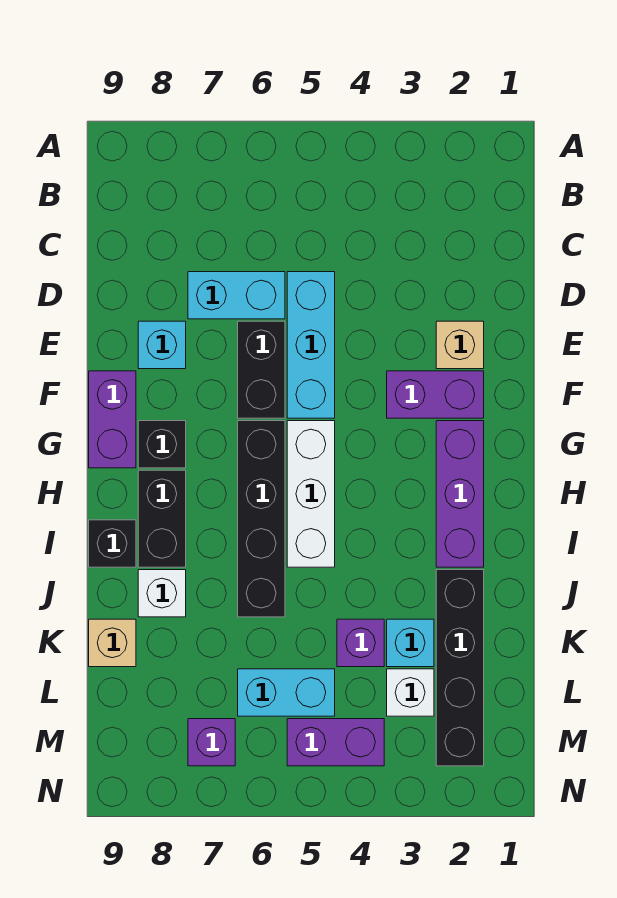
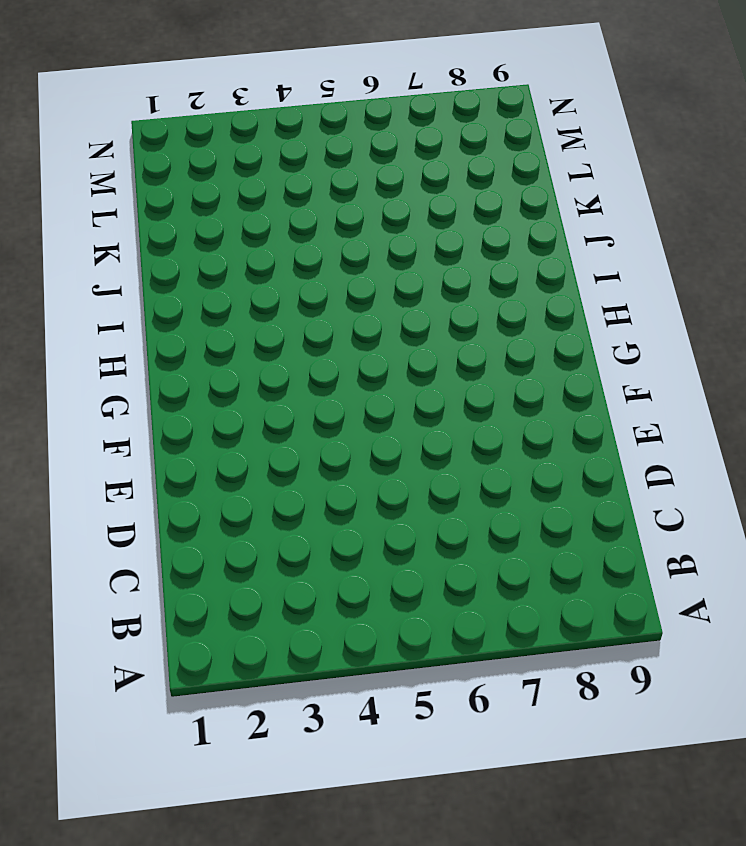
none -> cyan brick D5:F5 level 1
none -> cyan brick D6:D7 level 1
none -> tan brick E2 level 1

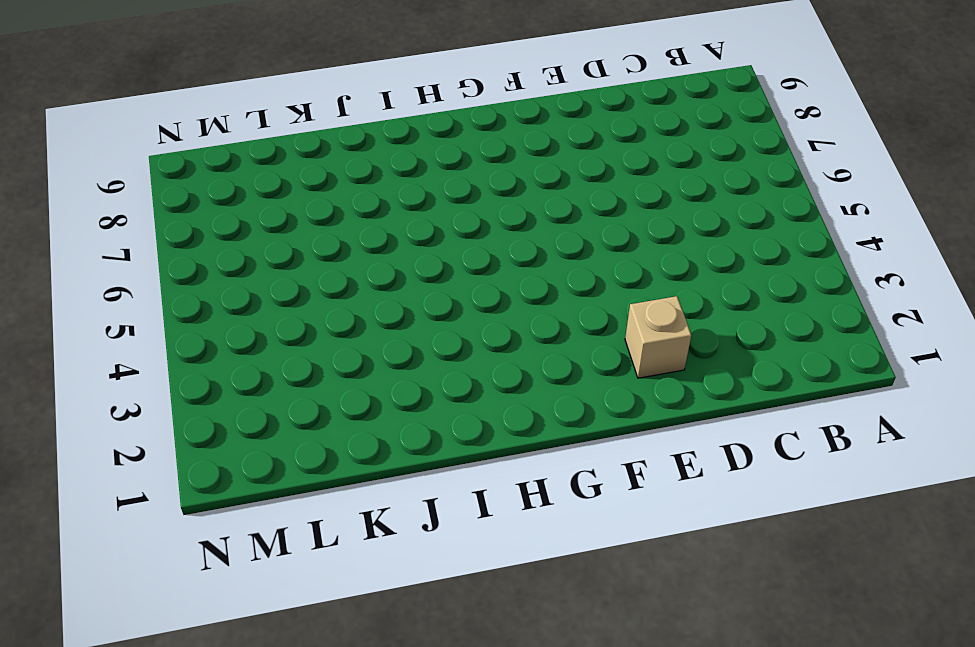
none -> cyan brick D5:F5 level 1
none -> cyan brick D6:D7 level 1
none -> black brick E6:F6 level 1

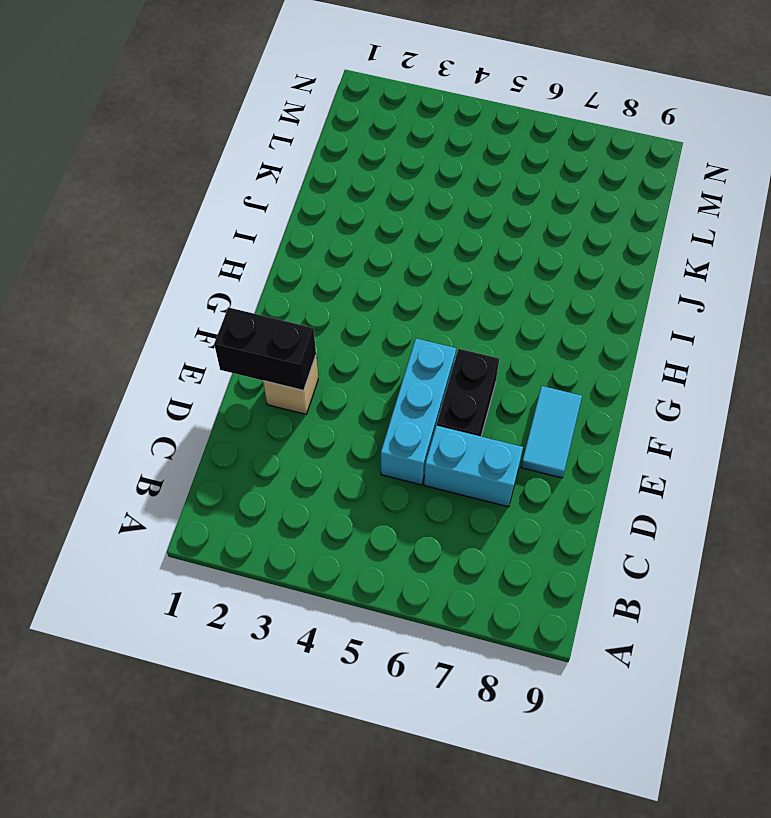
black brick E1:E2 level 2 -> black brick H8:I8 level 1
cyan tile E8:F8 level 1 -> cyan brick E8 level 1
none -> purple brick F2:F3 level 1
none -> purple brick F9:G9 level 1
none -> purple brick G2:I2 level 1

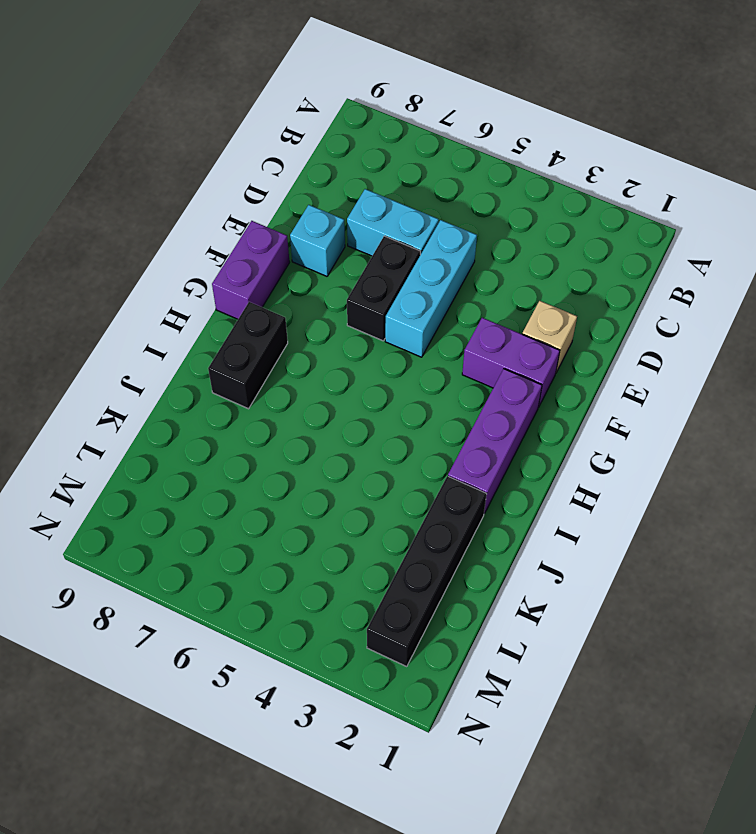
none -> white brick G5:I5 level 1
none -> black brick G6:J6 level 1
none -> black brick G8 level 1

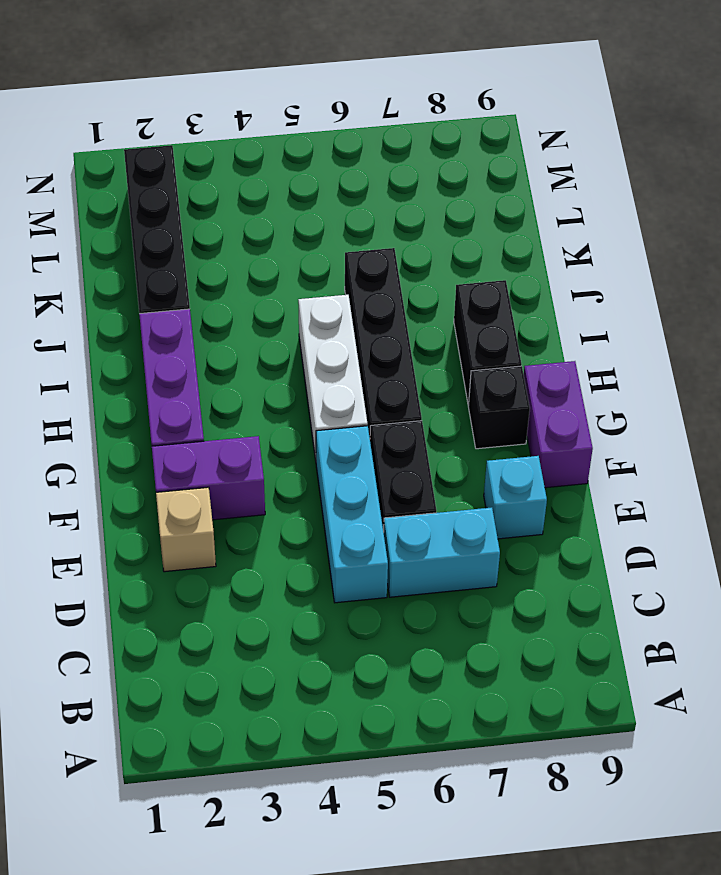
none -> black brick I9 level 1
none -> white brick J8 level 1
none -> cyan brick K3 level 1

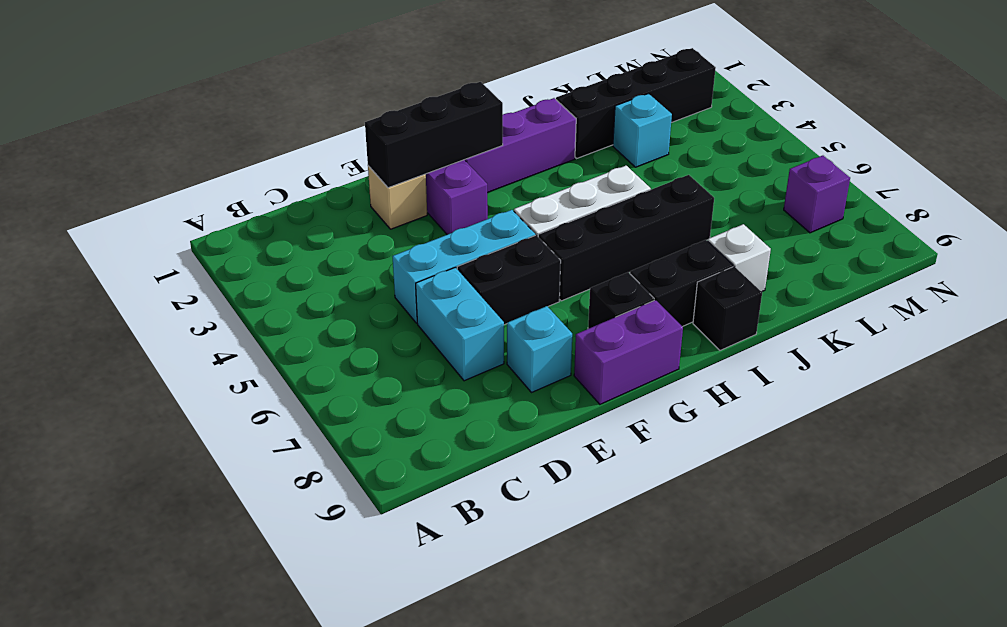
black brick E2:G2 level 2 -> none
none -> purple brick K4 level 1
none -> tan brick K9 level 1
none -> white brick L3 level 1

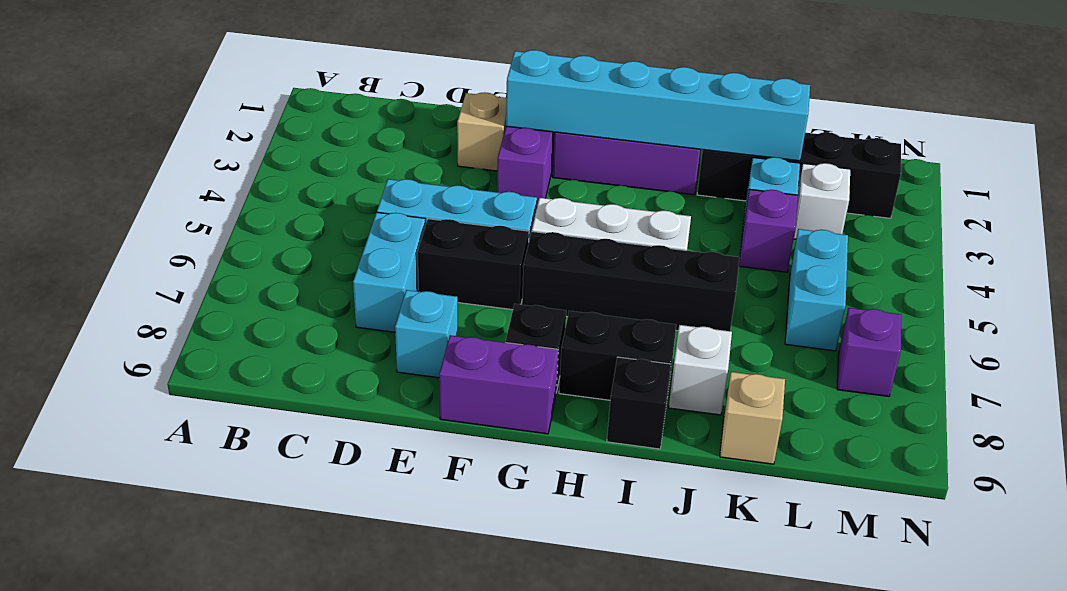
cyan brick F2:K2 level 2 -> none
none -> purple brick M4:M5 level 1

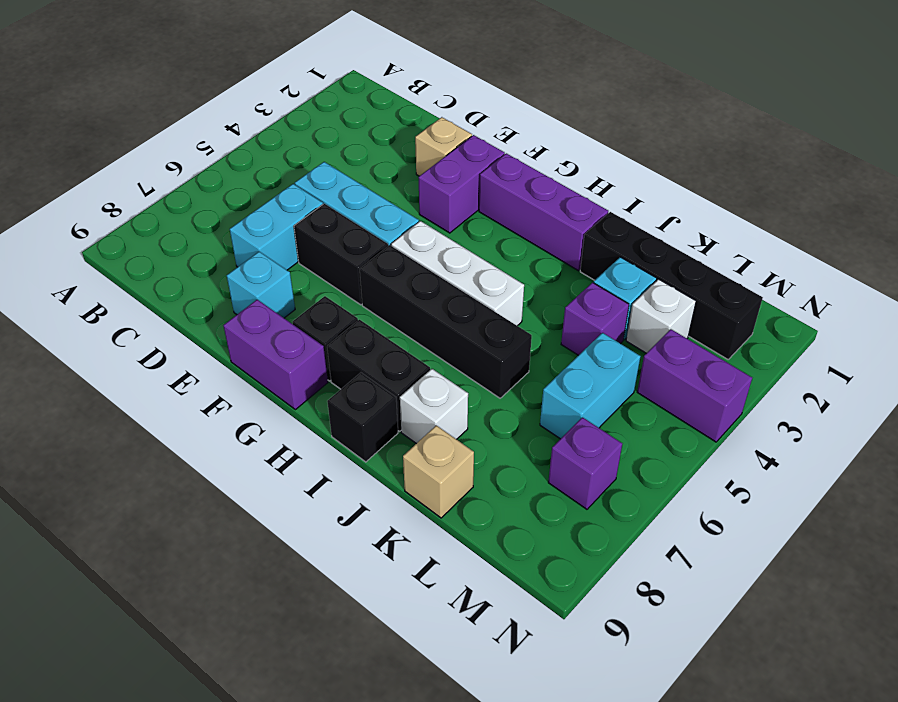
purple brick M4:N4 level 1 -> purple brick M4:M5 level 1

